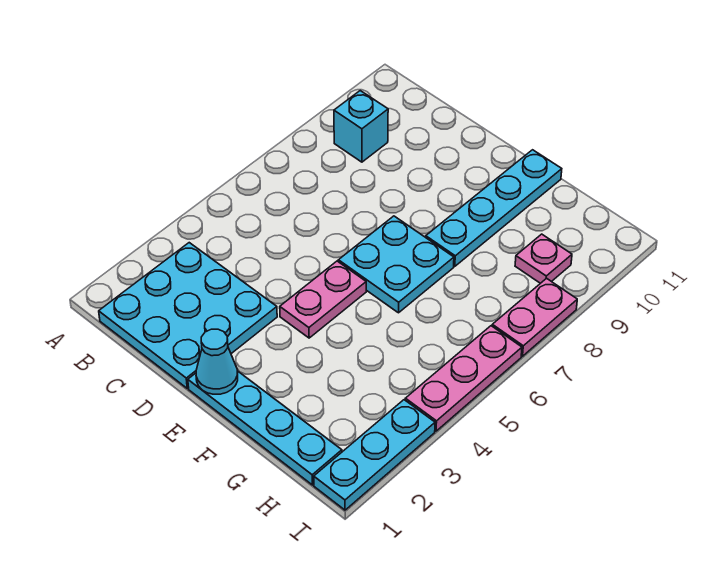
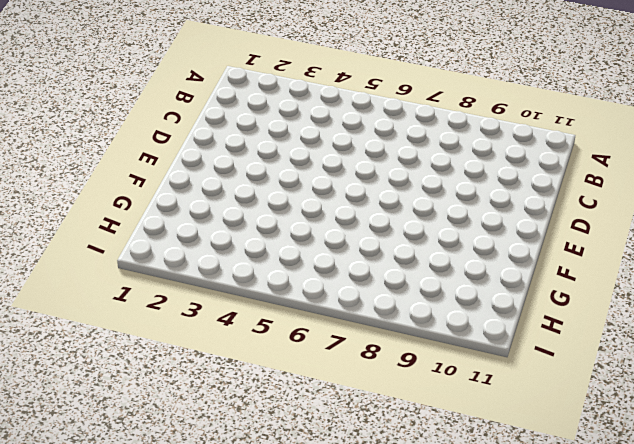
none -> cyan plate B1:D3 level 1
none -> cyan brick B9 level 1

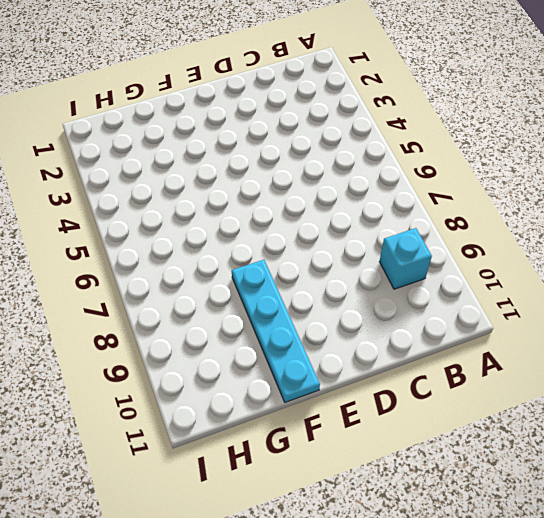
none -> cyan plate B1:D3 level 1
none -> cyan plate E1:H1 level 1

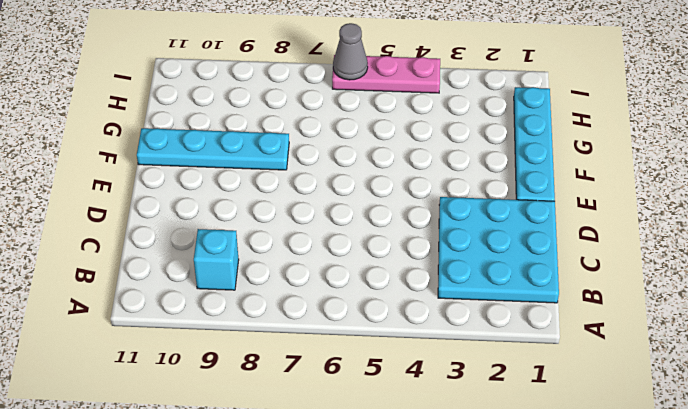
grey cone I6 level 2 -> none
none -> pink plate E4:E5 level 1
none -> cyan plate E6:F7 level 1

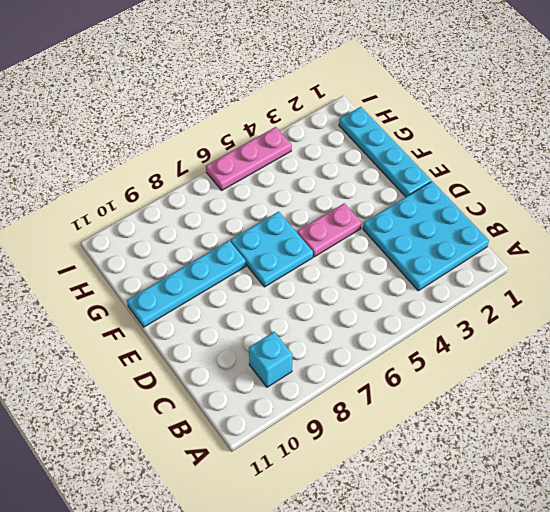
none -> pink plate H9 level 1
none -> cyan plate I1:I3 level 1

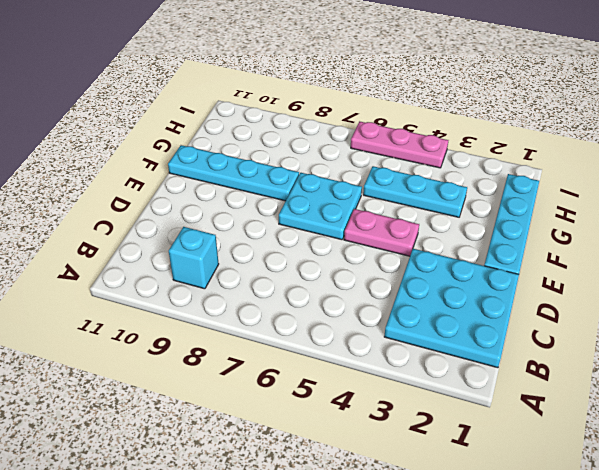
cyan plate G3:G5 level 1 -> cyan plate I1:I3 level 1
none -> pink plate H9 level 1
none -> pink plate I7:I8 level 1

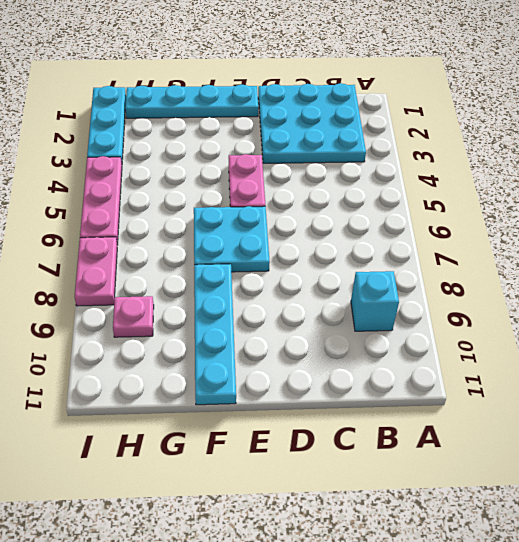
none -> cyan cone E1 level 2

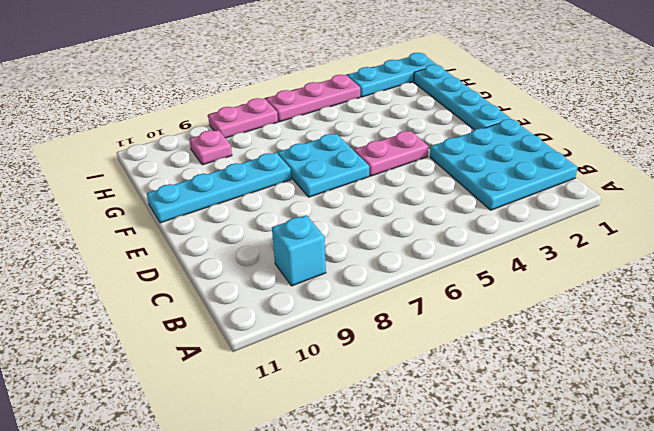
none -> cyan cone E1 level 2

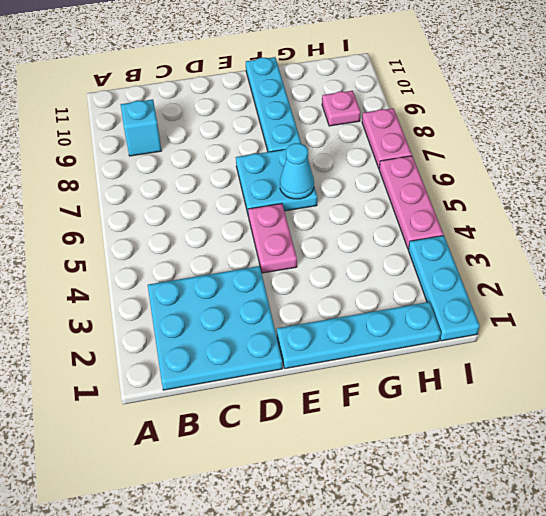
cyan cone F6 level 2 -> cyan cone E1 level 2

